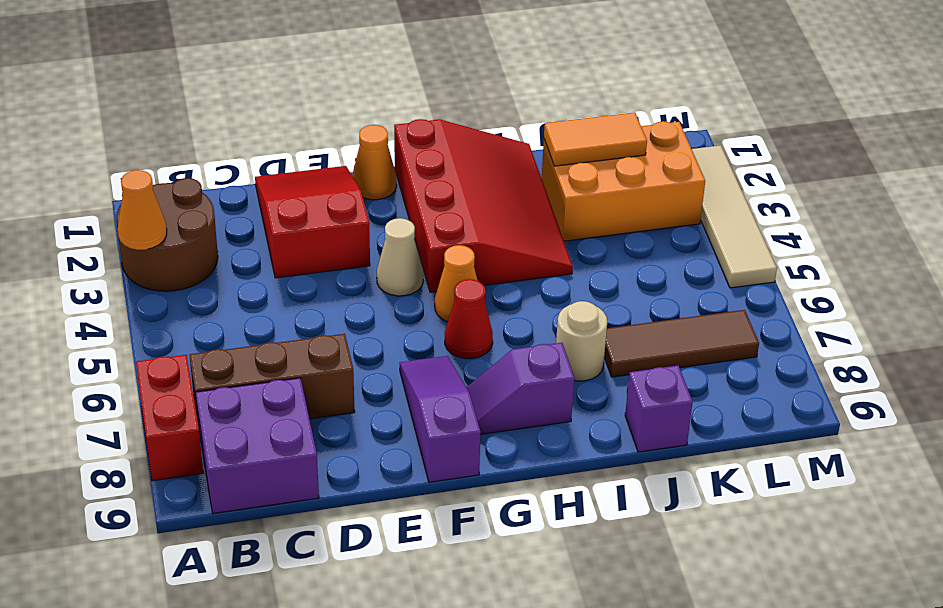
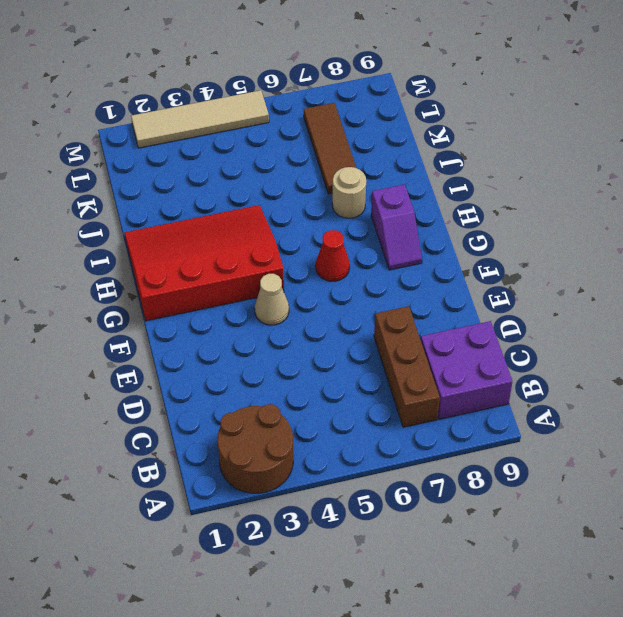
none -> red brick A7:A8 level 1
none -> red slope D1:E3 level 1 top 3
none -> orange cone F1 level 1

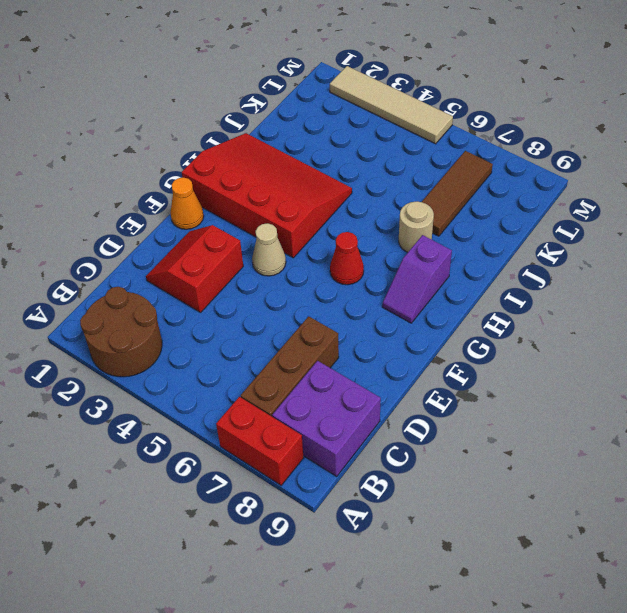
red slope D2:E3 level 1 top 3 -> red slope D1:E3 level 1 top 3
none -> purple slope F7:F9 level 1 top 9
none -> orange cone G5 level 1
none -> orange brick J2:L3 level 1

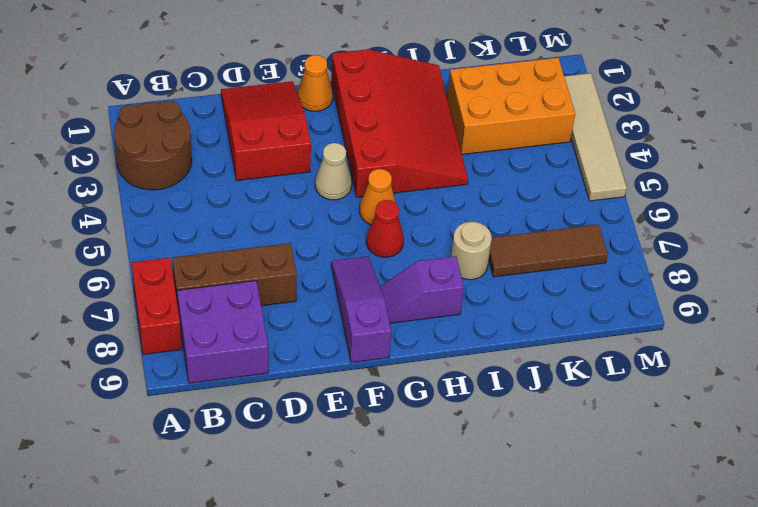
none -> purple brick J9 level 1
none -> orange cone A3 level 2
none -> orange tile J2:K2 level 2

